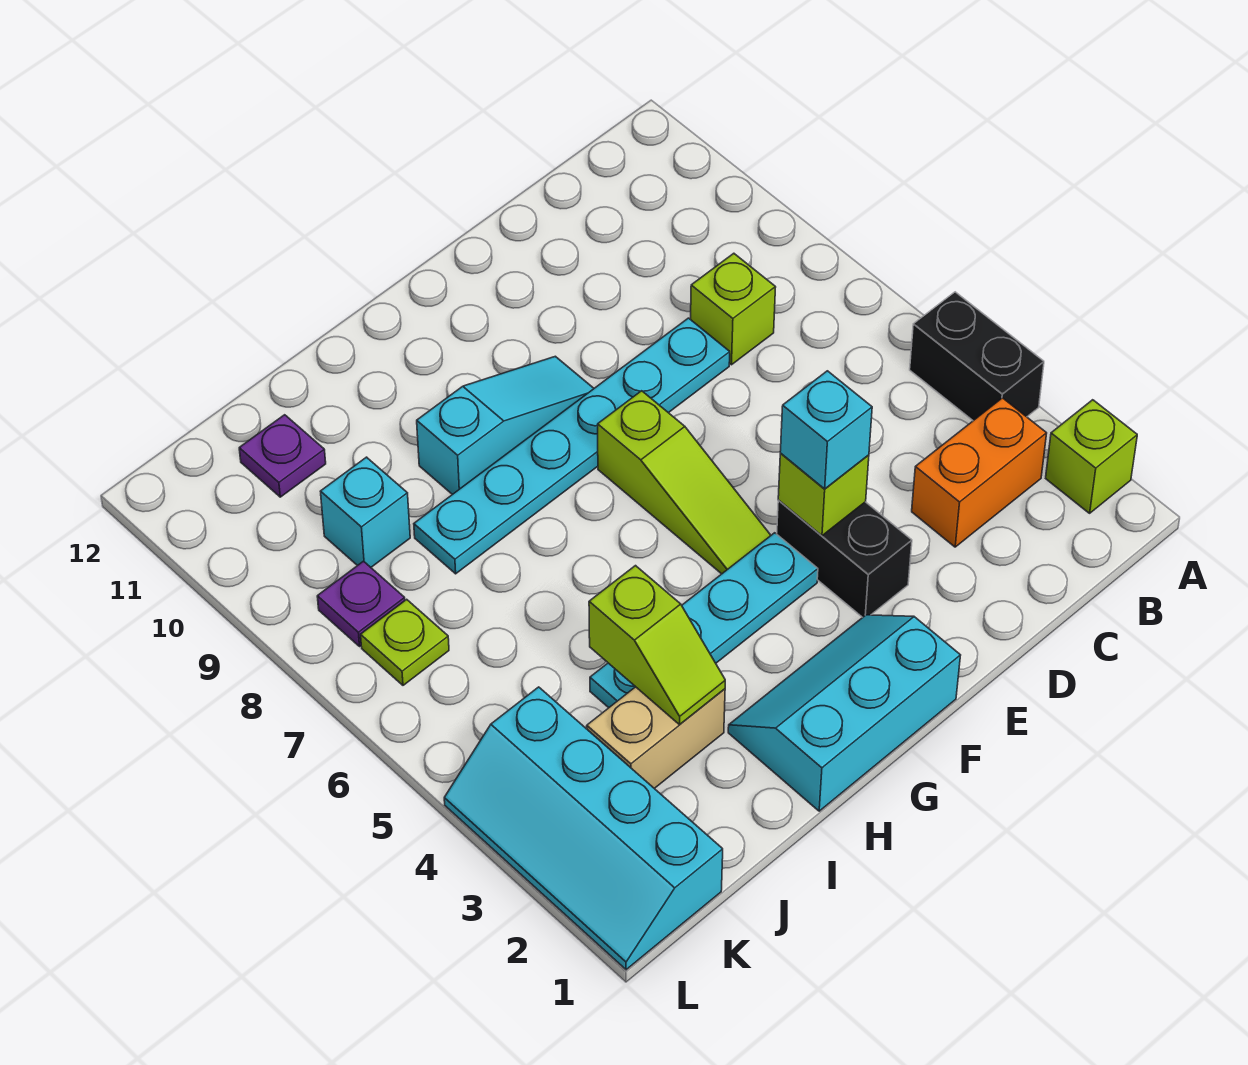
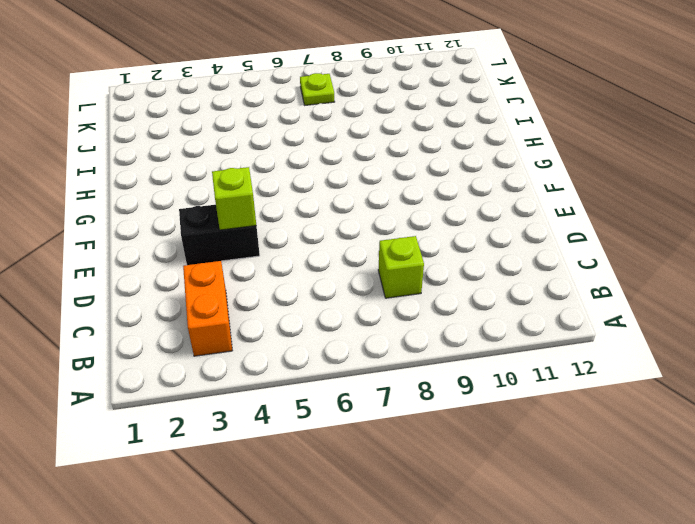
none -> lime brick A2 level 1
none -> black brick A4:A5 level 1
none -> cyan plate D8:I8 level 1

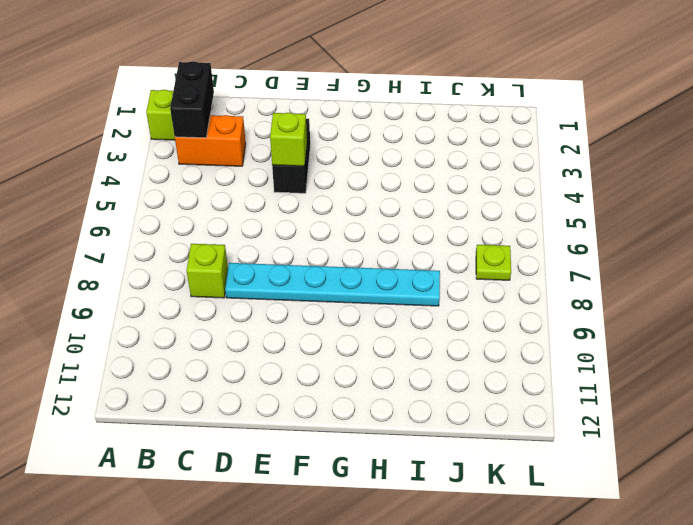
black brick B2:B3 level 2 -> black brick A4:A5 level 1
none -> cyan slope F1:H2 level 1 top 1
none -> cyan plate F4:I4 level 1
none -> lime slope F5:F7 level 1 top 7

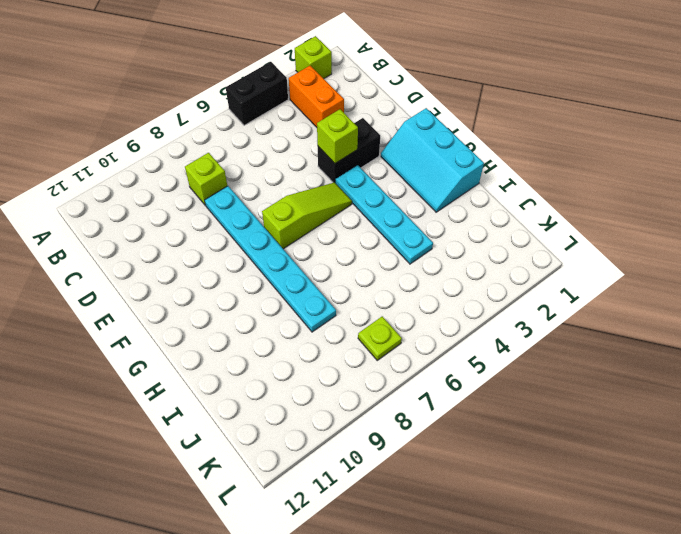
none -> cyan slope F9:H9 level 1 top H
none -> tan brick I3:J3 level 1
none -> cyan brick J9 level 1

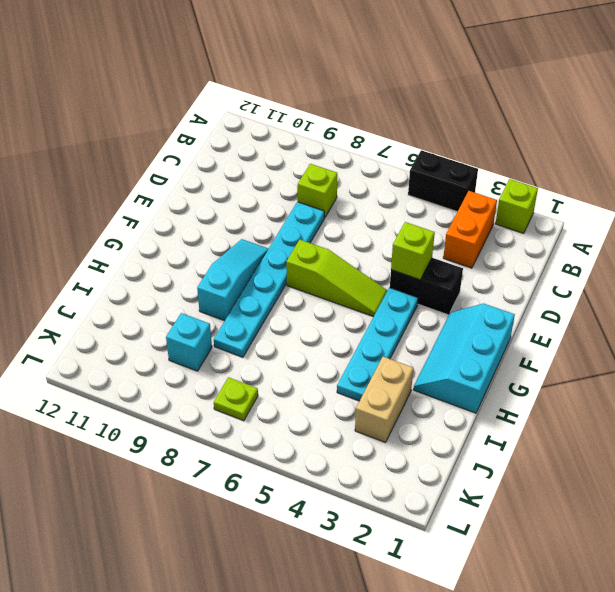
none -> purple plate J11 level 1
none -> cyan slope K1:L4 level 1 top K
none -> purple plate K8 level 1

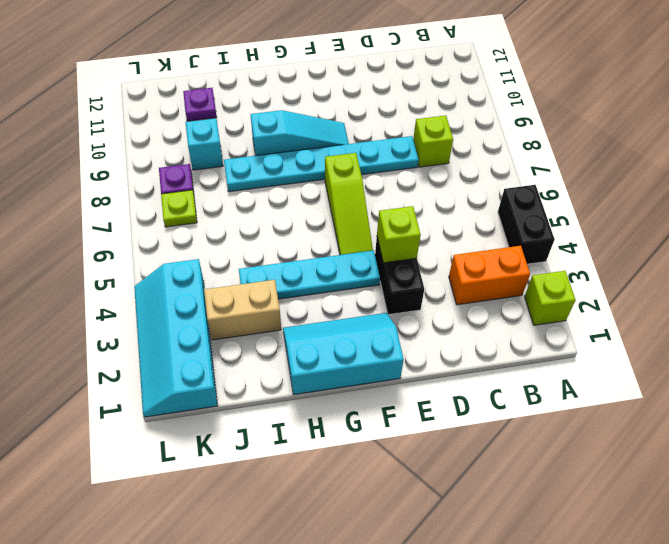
none -> lime slope I3:I4 level 2 top 4
none -> cyan brick E4 level 3

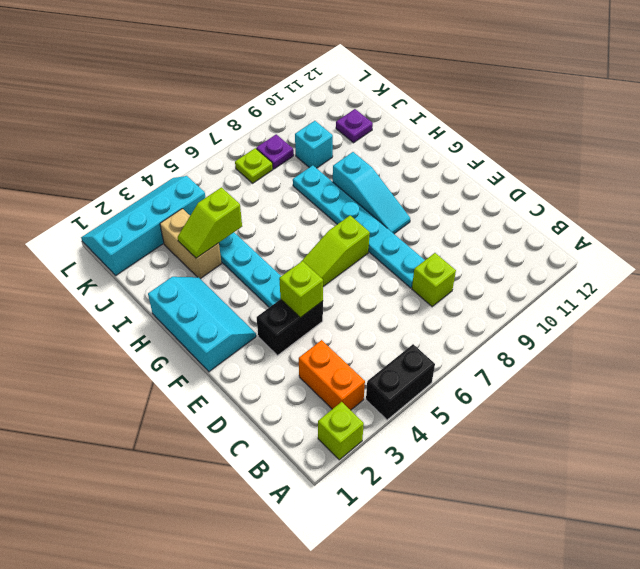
none -> cyan brick E4 level 3

